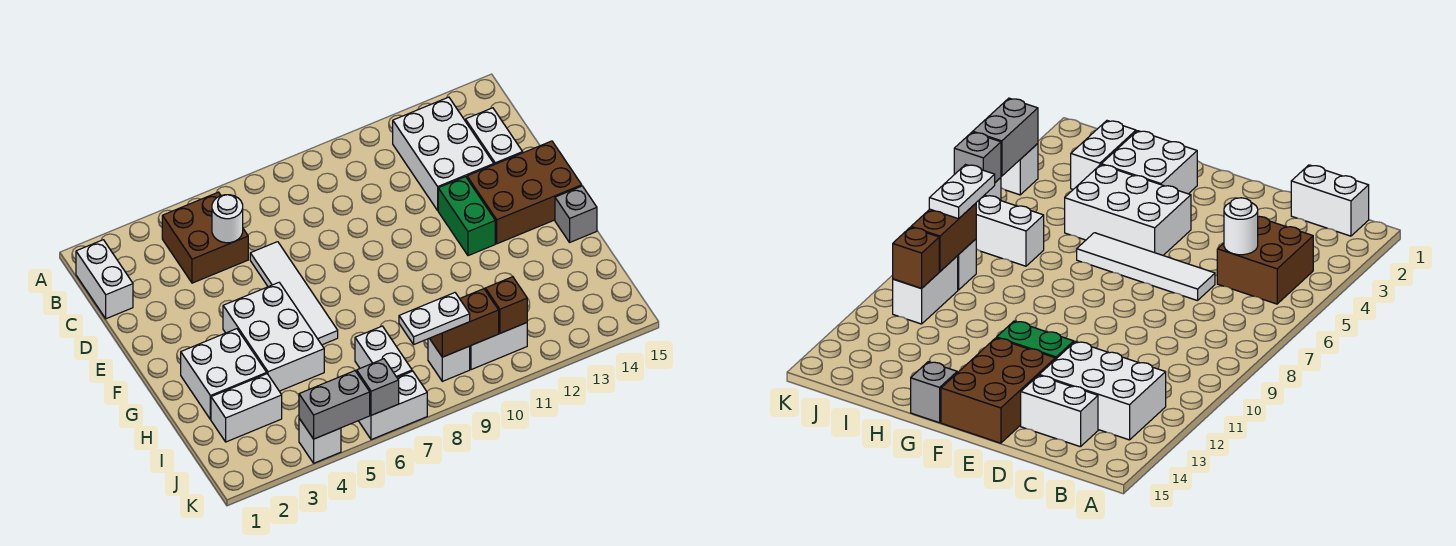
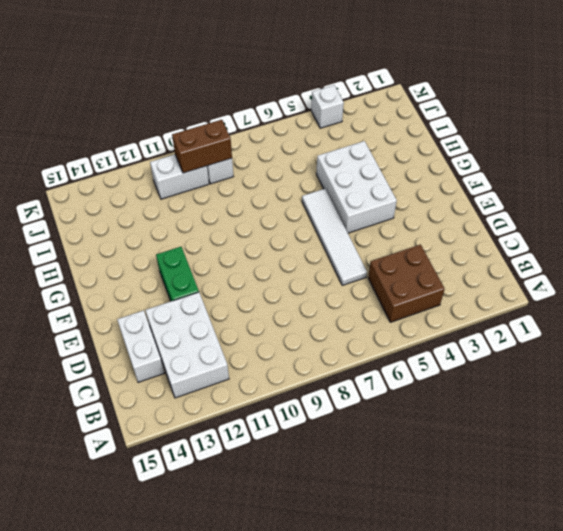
none -> white brick B1:C1 level 1
none -> brown brick E13:F15 level 1
none -> white brick G2:H3 level 1

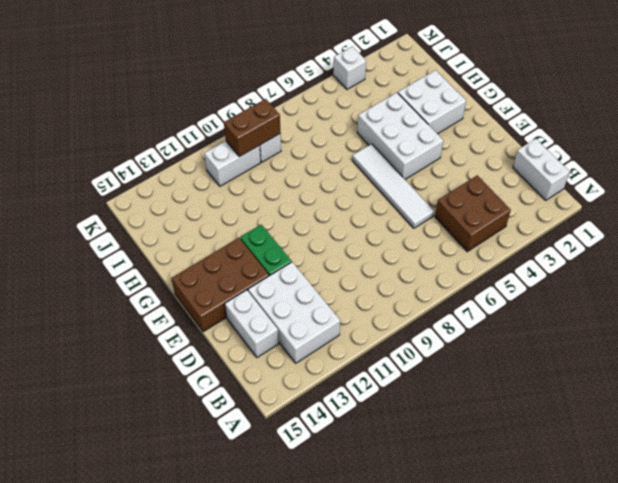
none -> grey brick G15 level 1
none -> white brick I2:I3 level 1
none -> white brick I7:J7 level 1

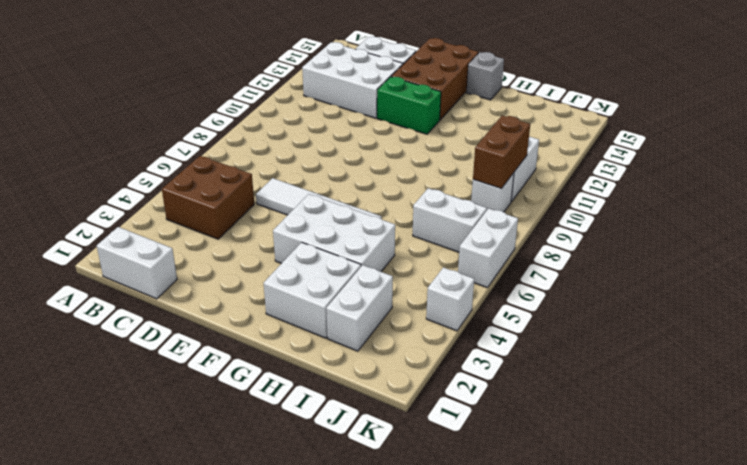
none -> white round brick C5 level 2
none -> brown brick J11 level 2
none -> grey brick K4:K5 level 2

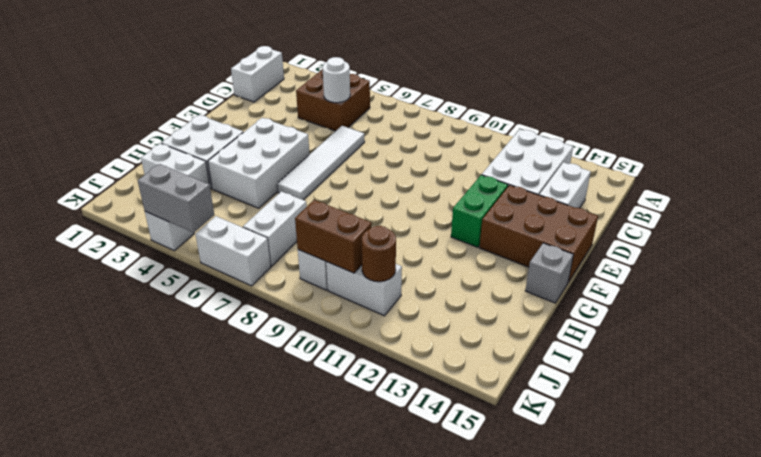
brown round brick J11 level 2 -> brown brick J11 level 2
none -> grey brick K6 level 2
none -> white plate J8:J9 level 3

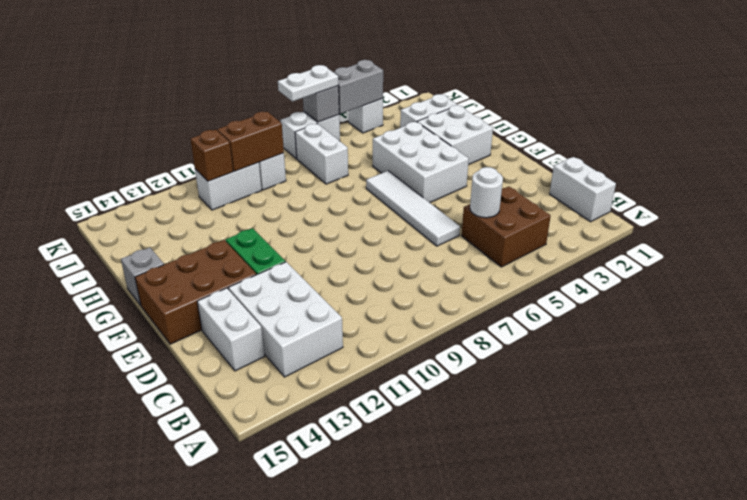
white plate K6:K7 level 3 -> white plate J8:J9 level 3

